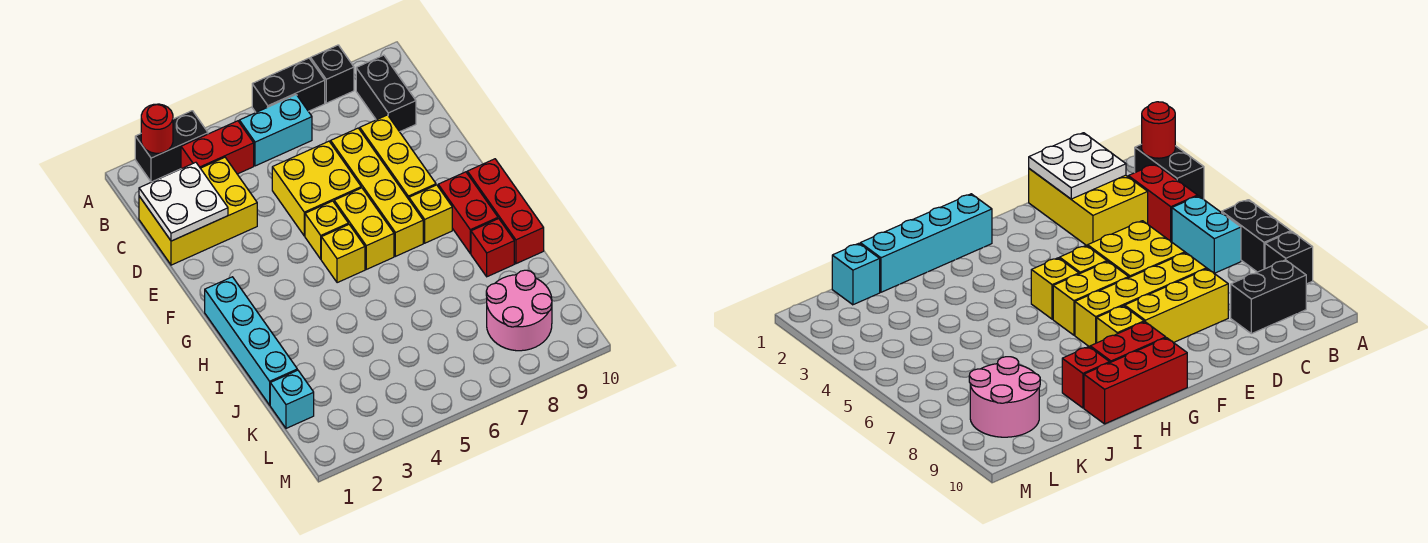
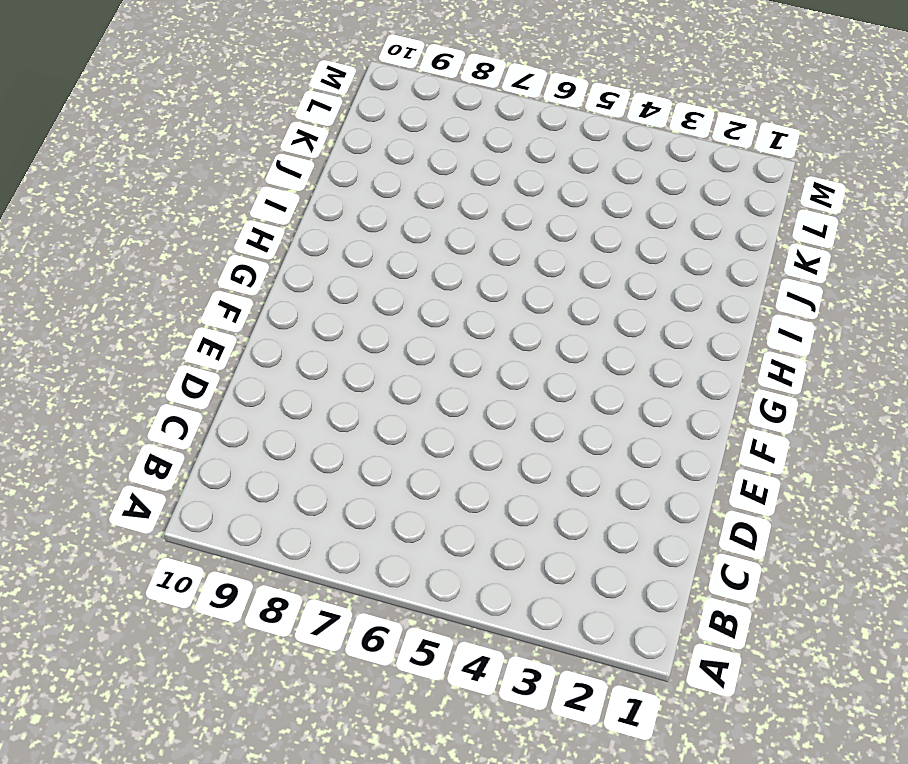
none -> black brick A2:A3 level 1
none -> black brick A6:A7 level 1
none -> black brick A8 level 1

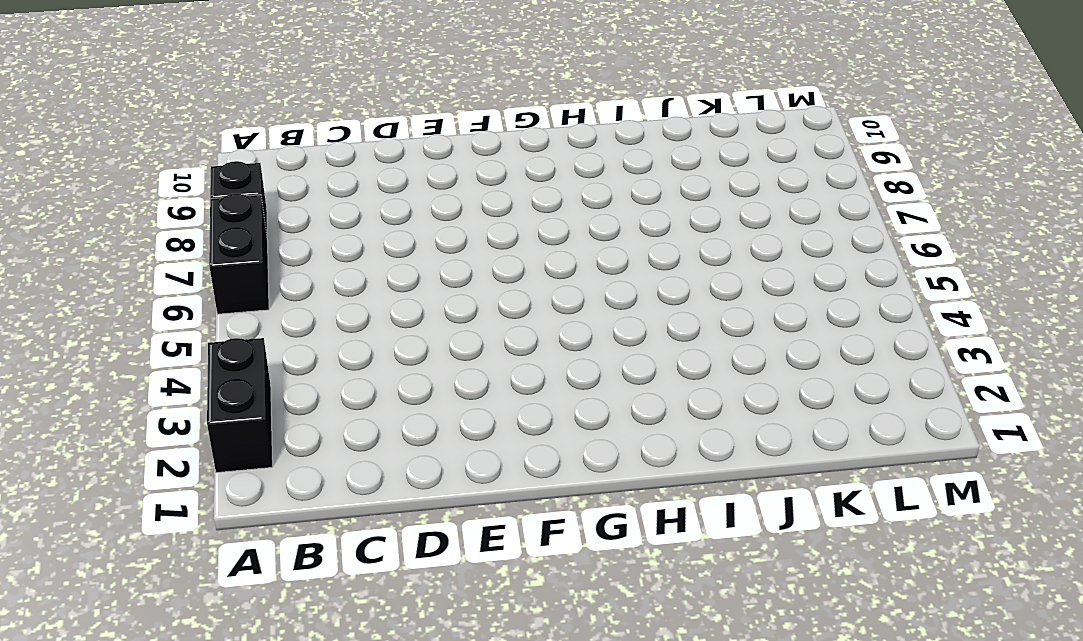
none -> red brick B3:B4 level 1
none -> cyan brick B5:B6 level 1
none -> black brick B9:C9 level 1

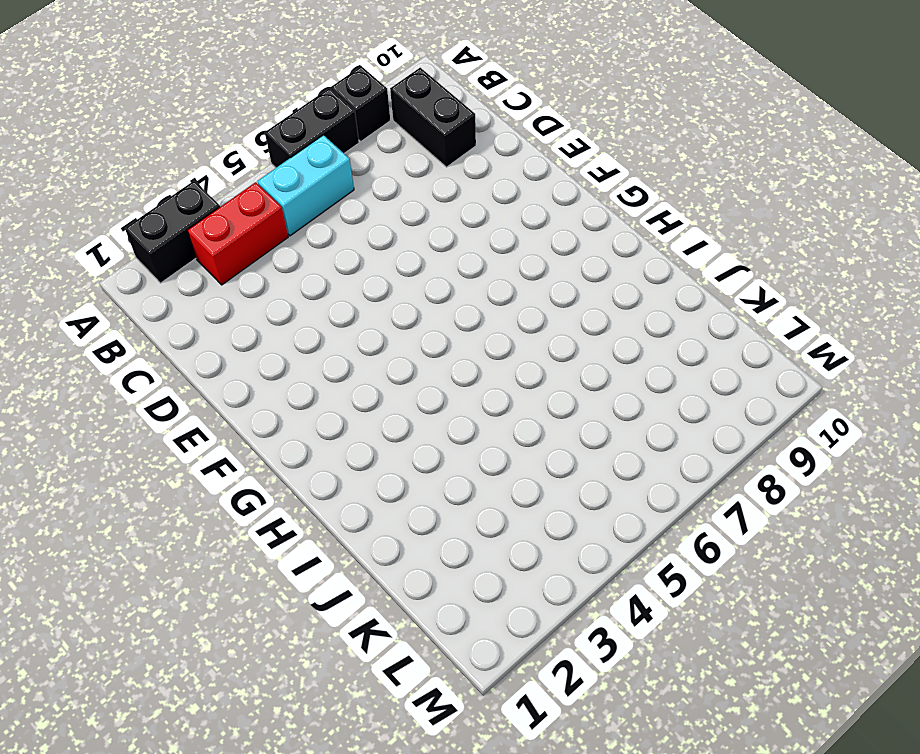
none -> yellow brick C1:D3 level 1
none -> yellow brick D5:E6 level 1
none -> yellow brick D7:G7 level 1

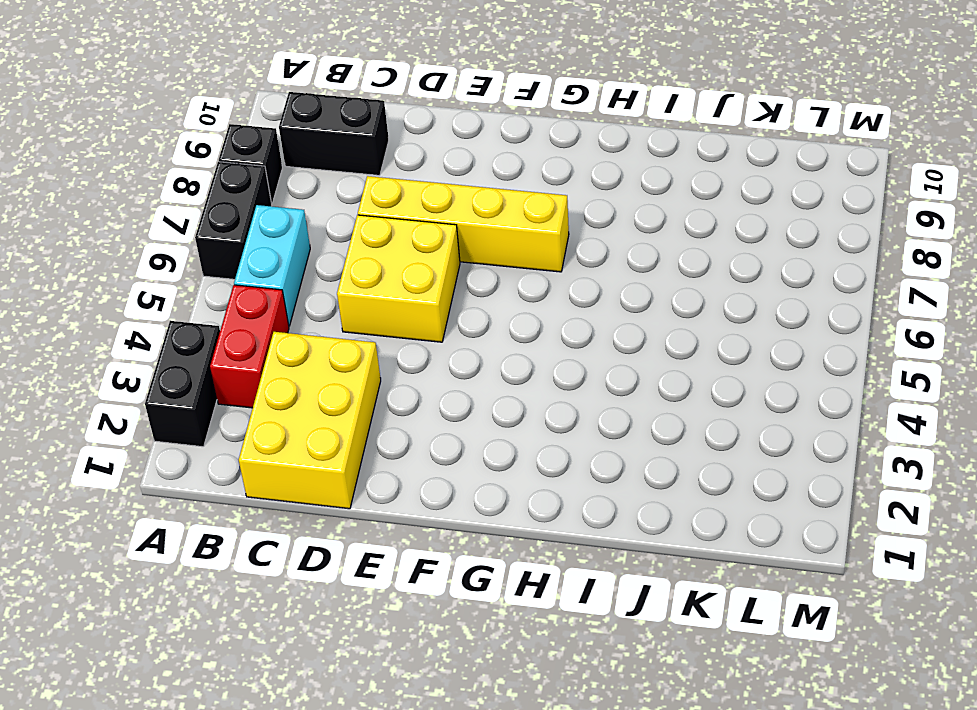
none -> yellow brick D8:F8 level 1
none -> yellow brick F5 level 1
none -> yellow brick F6:G6 level 1

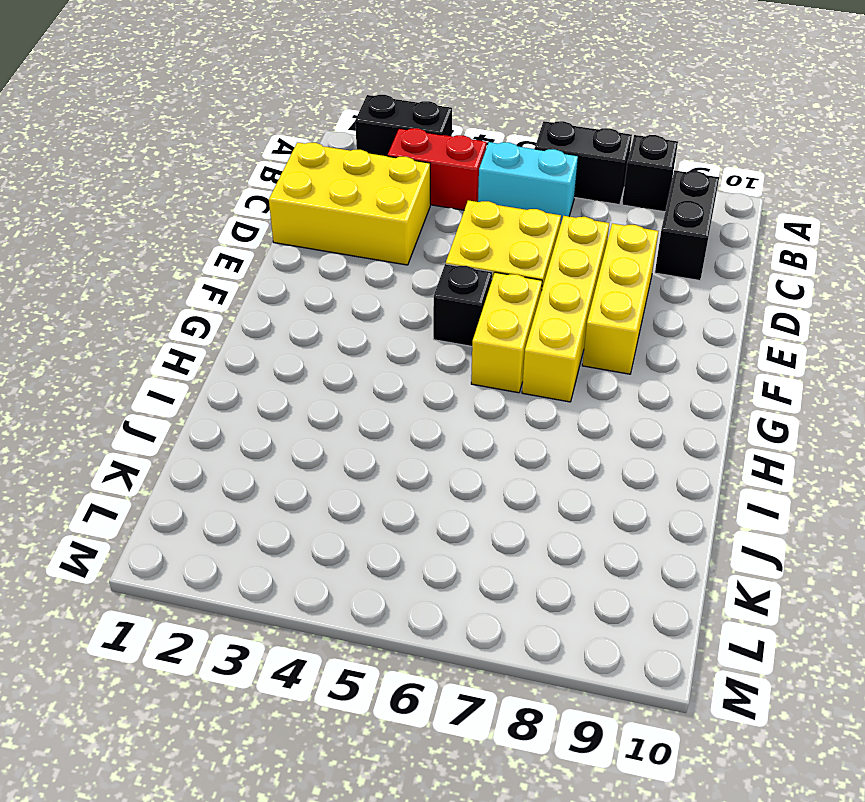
black brick F5 level 1 -> yellow brick F5 level 1
none -> cyan brick G1:J1 level 1
none -> yellow brick G5 level 1
none -> yellow brick G8 level 1

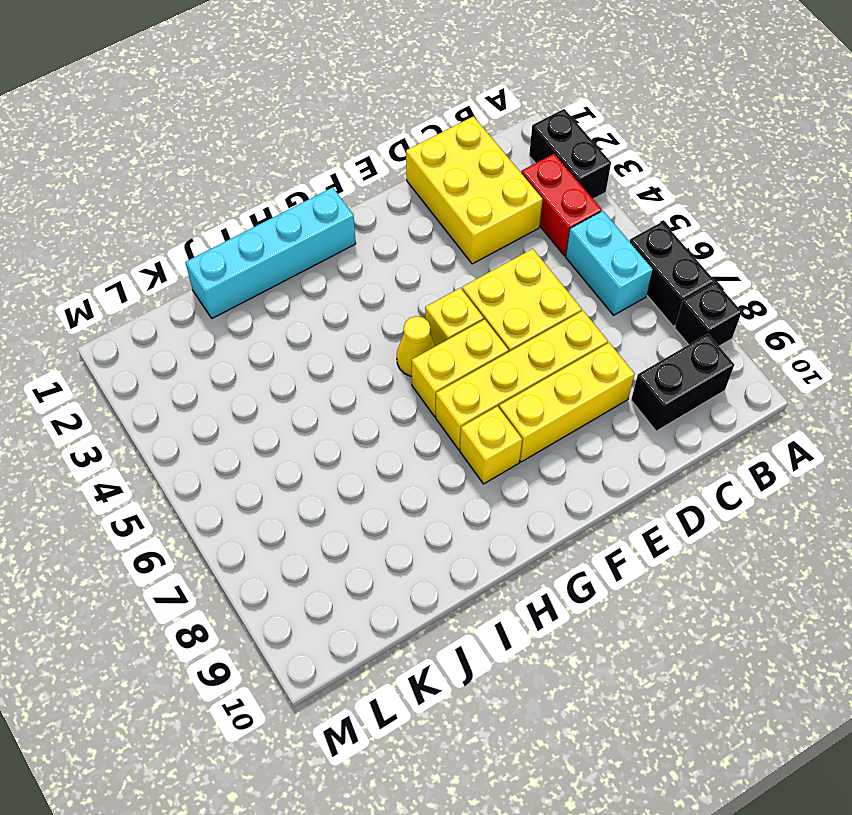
yellow cone G5 level 1 -> yellow brick G5 level 1
none -> red brick G9:H9 level 1
none -> red brick G10:I10 level 1
none -> red brick I9 level 1

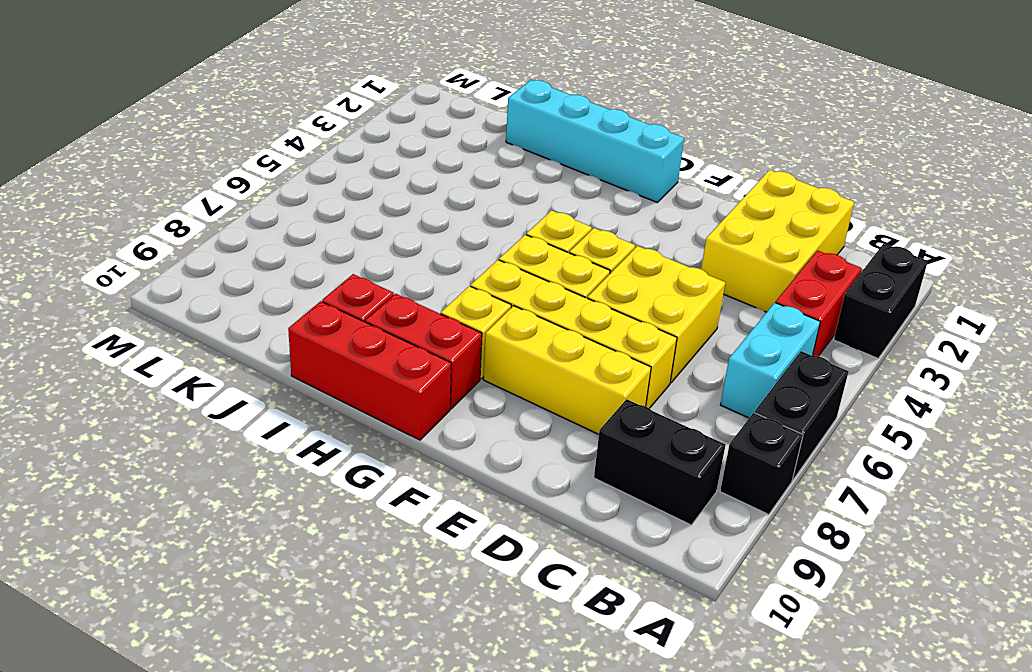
none -> cyan brick K1 level 1
none -> pink round brick K8:L9 level 1
none -> red round brick A2 level 2

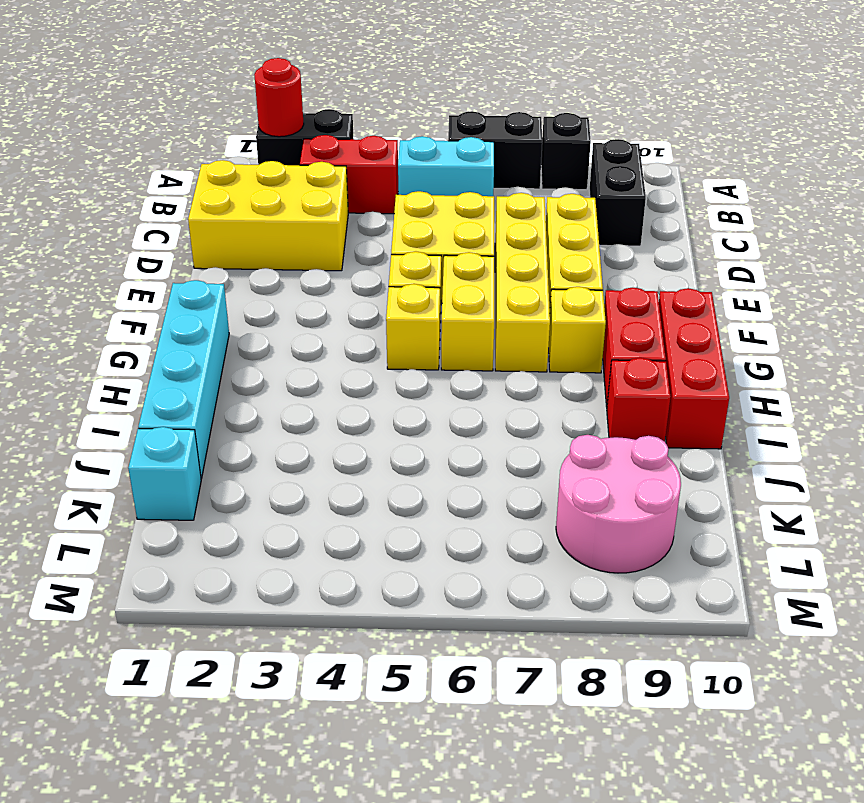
none -> white plate C1:D2 level 2

